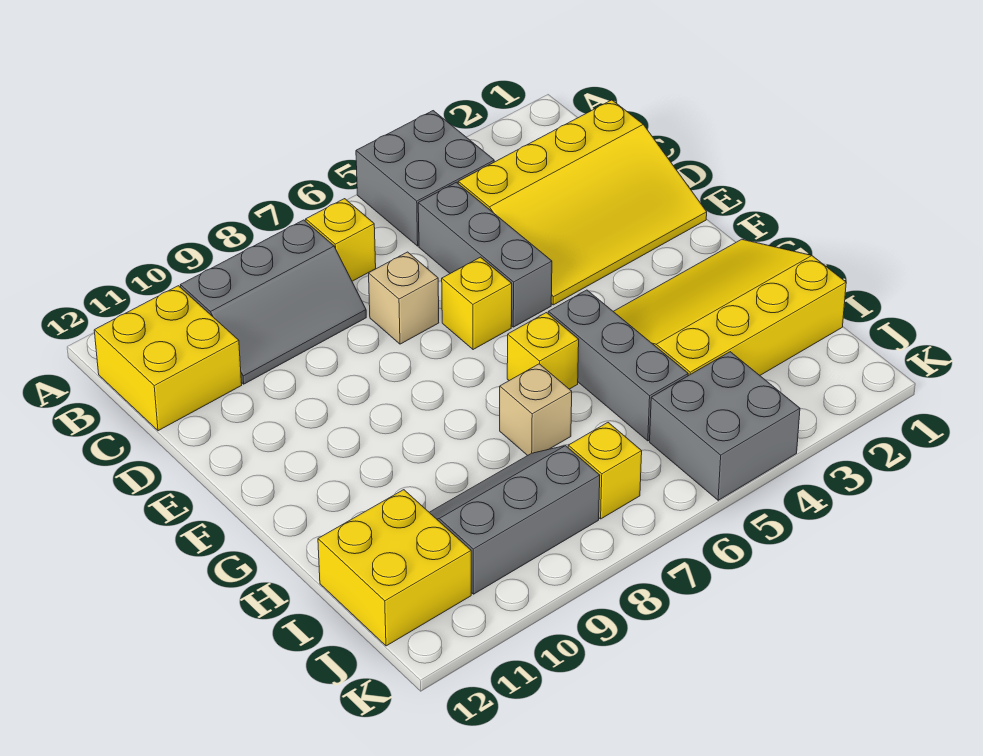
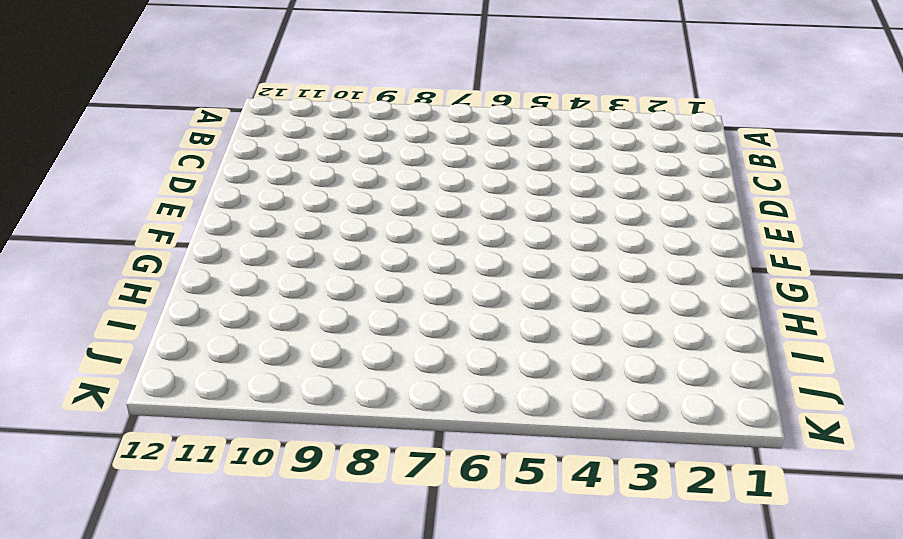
none -> grey brick A4:B5 level 1
none -> yellow brick B7 level 1
none -> grey slope B8:C10 level 1 top B

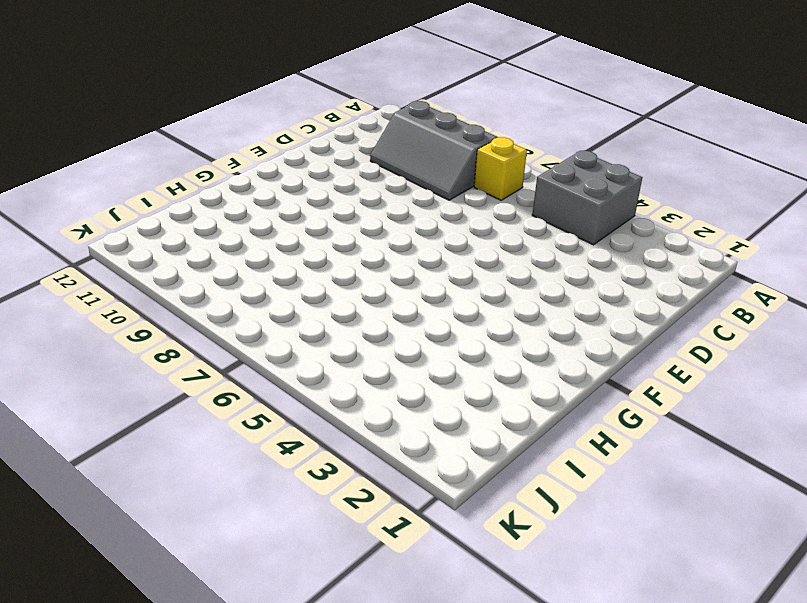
none -> yellow brick B11:C12 level 1
none -> yellow slope C1:E4 level 1 top C
none -> grey brick C5:E5 level 1

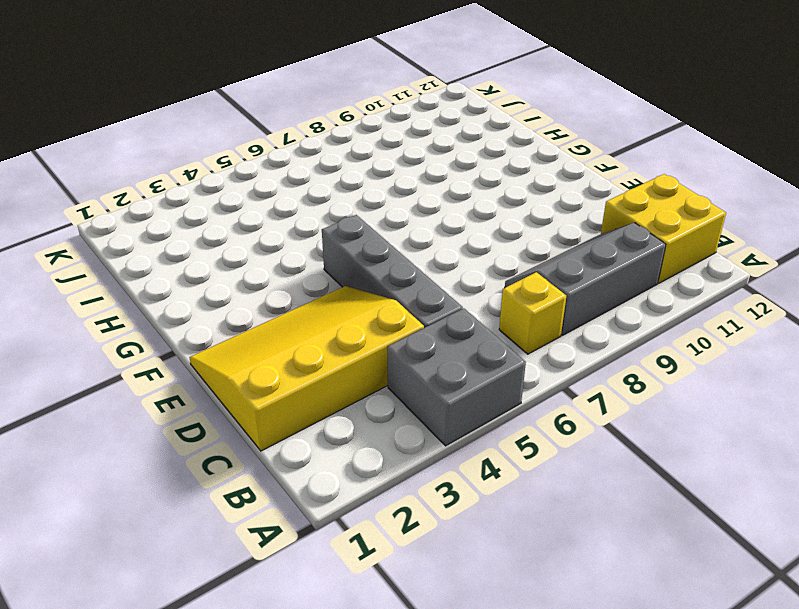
grey brick C5:F5 level 1 -> grey brick C5:E5 level 1
none -> tan brick D7 level 1
none -> yellow brick E6 level 1
none -> yellow slope G1:I4 level 1 top I

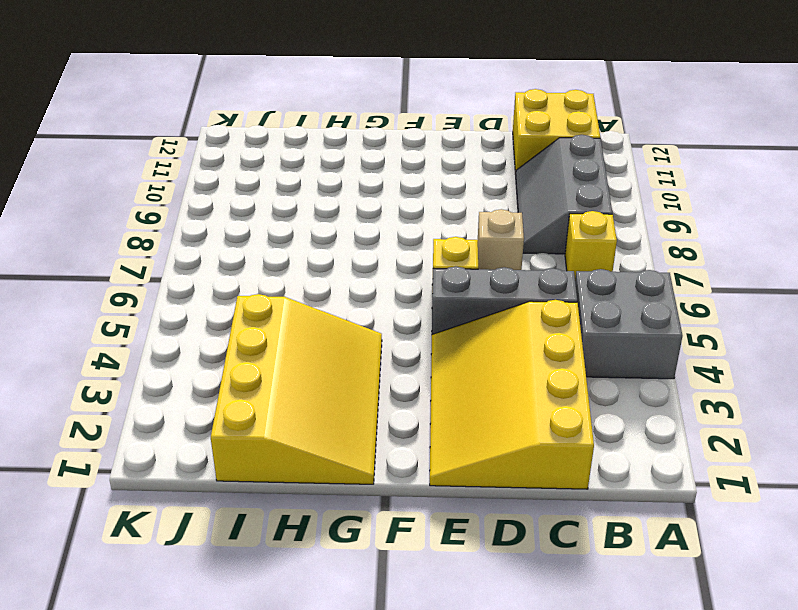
none -> grey brick G5:I5 level 1
none -> yellow brick G6 level 1
none -> tan brick H7 level 1

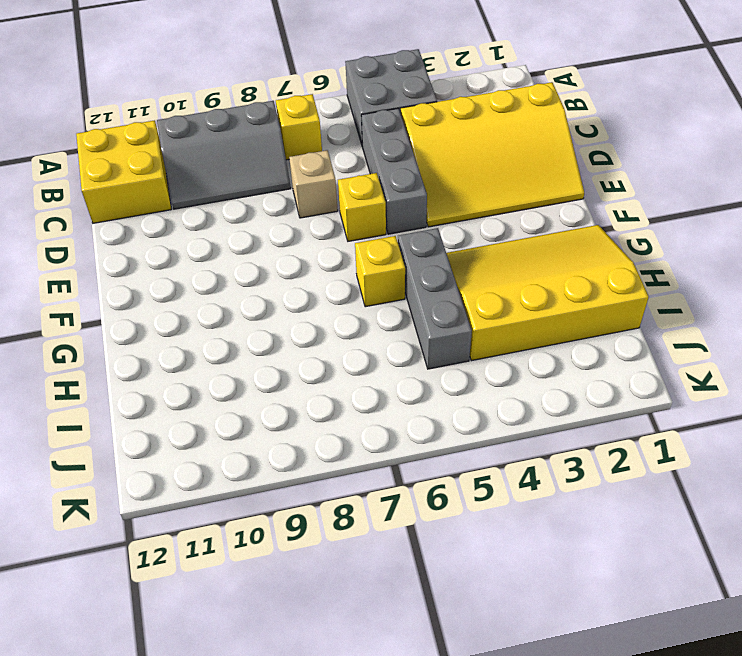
none -> tan brick H7 level 1
none -> grey slope I8:J10 level 1 top J
none -> yellow brick I11:J12 level 1

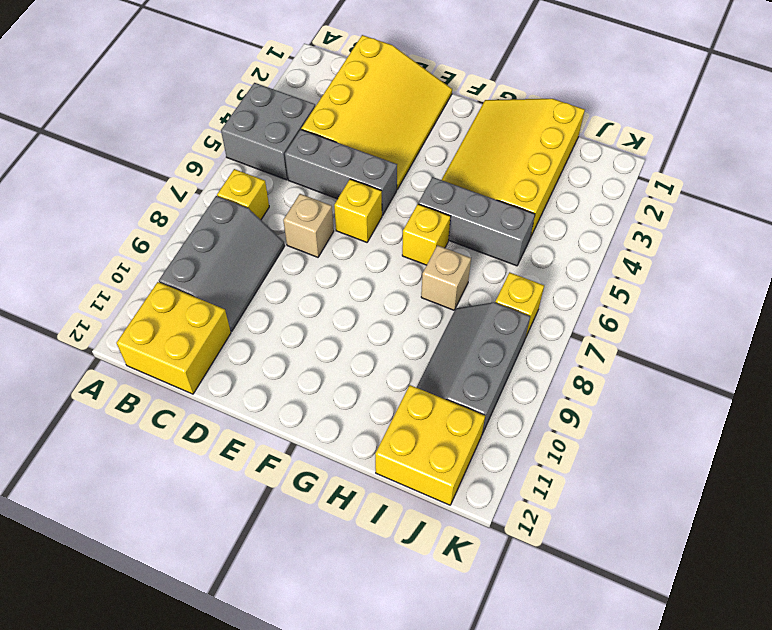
none -> grey brick J4:K5 level 1

